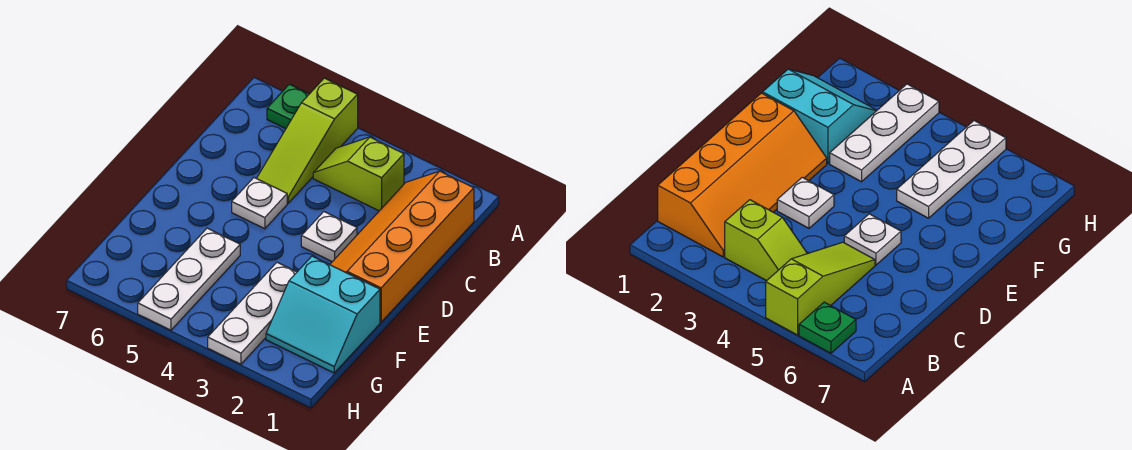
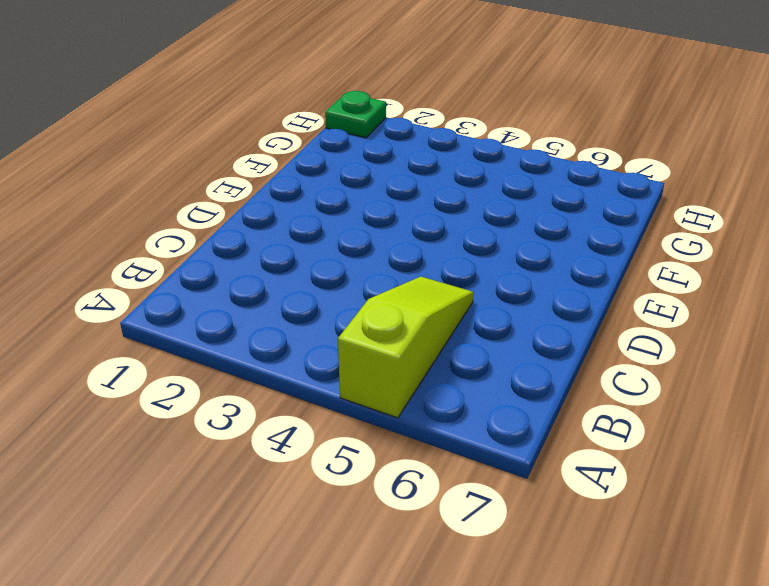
green plate H1 level 1 -> green plate A6 level 1
none -> orange slope B1:E2 level 1 top 1
none -> lime slope B3:B4 level 1 top 3

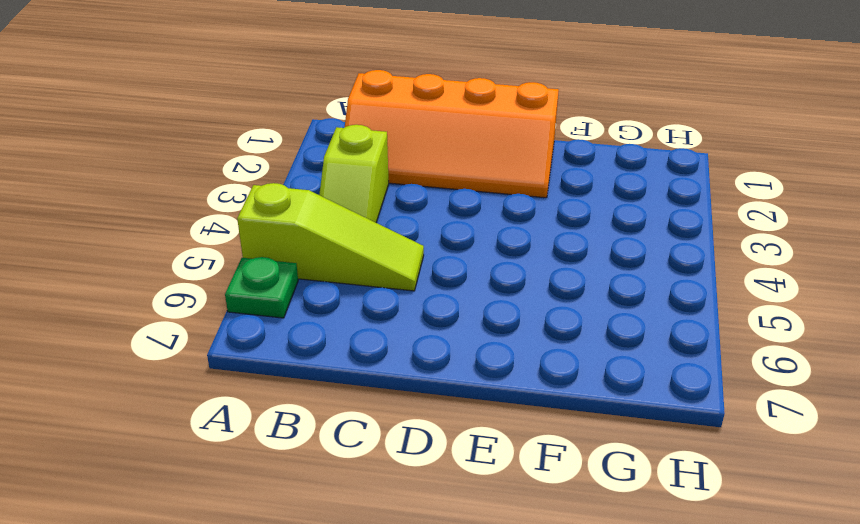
none -> white plate D3 level 1
none -> white plate D5 level 1

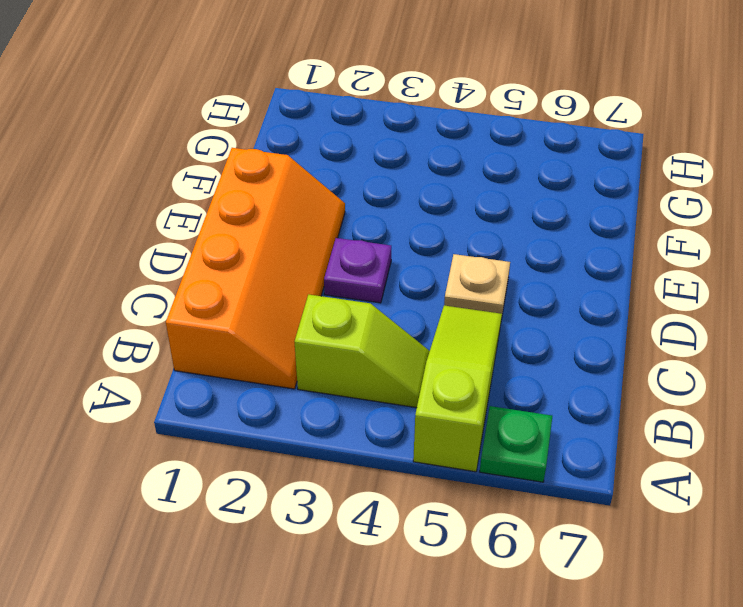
purple plate D3 level 1 -> white plate D3 level 1
tan plate D5 level 1 -> white plate D5 level 1
none -> cyan slope F1:G2 level 1 top F
none -> white plate F3:H3 level 1

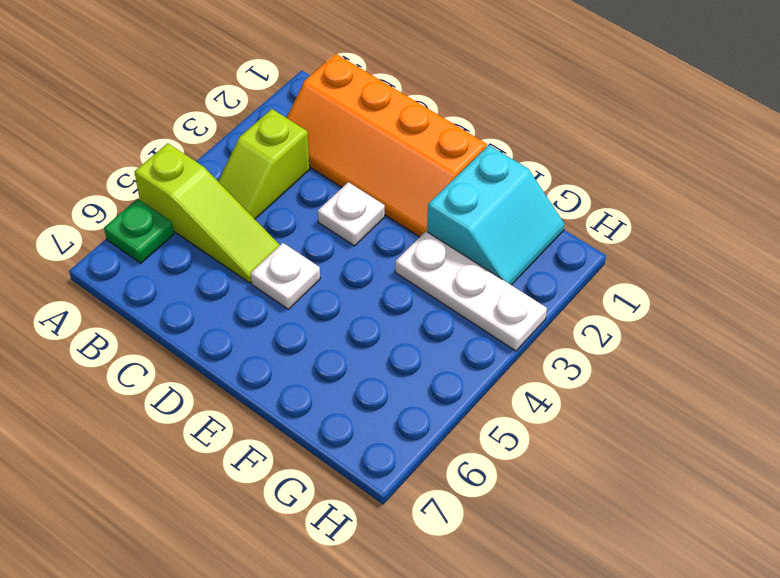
none -> white plate F5:H5 level 1

